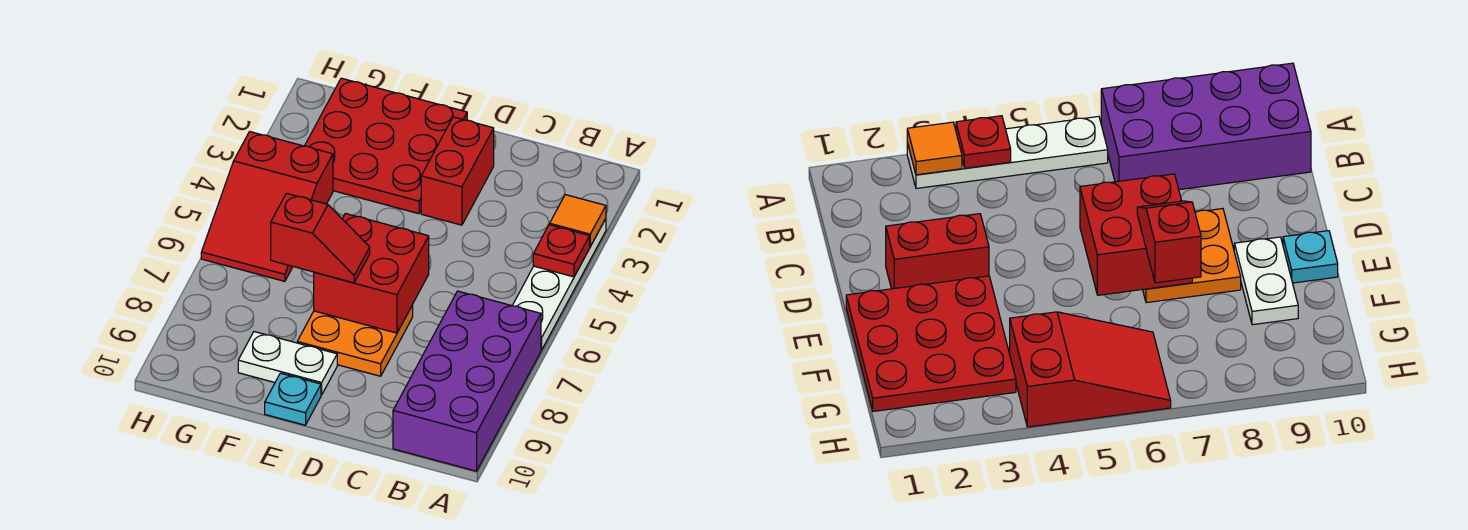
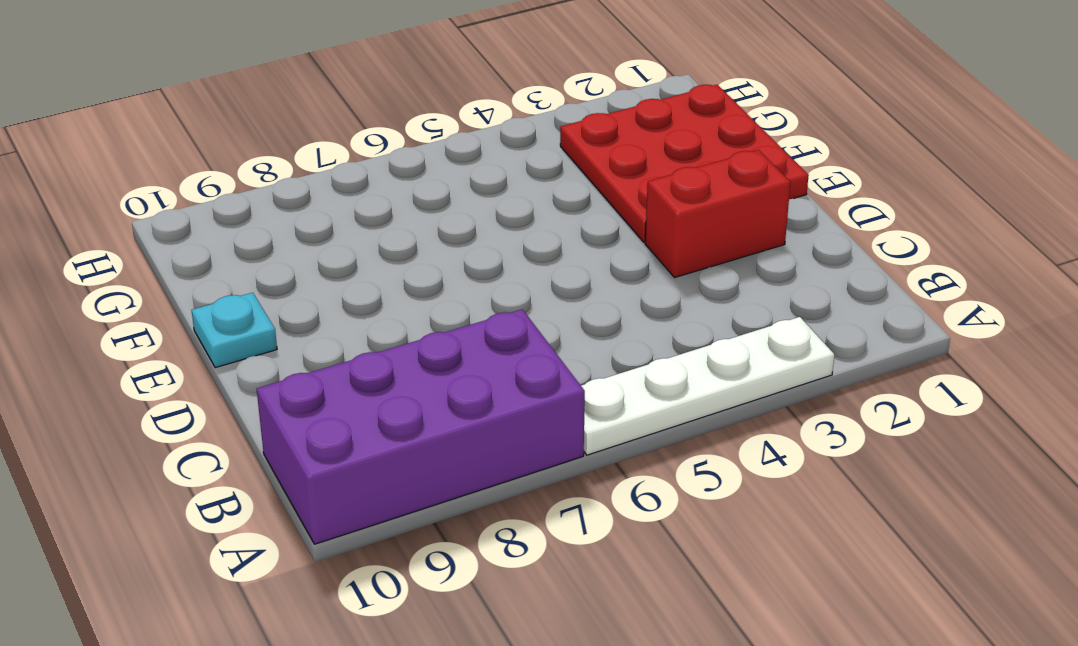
none -> orange plate D7:E8 level 1
none -> white plate E9:F9 level 1
none -> red slope G4:H6 level 1 top 4

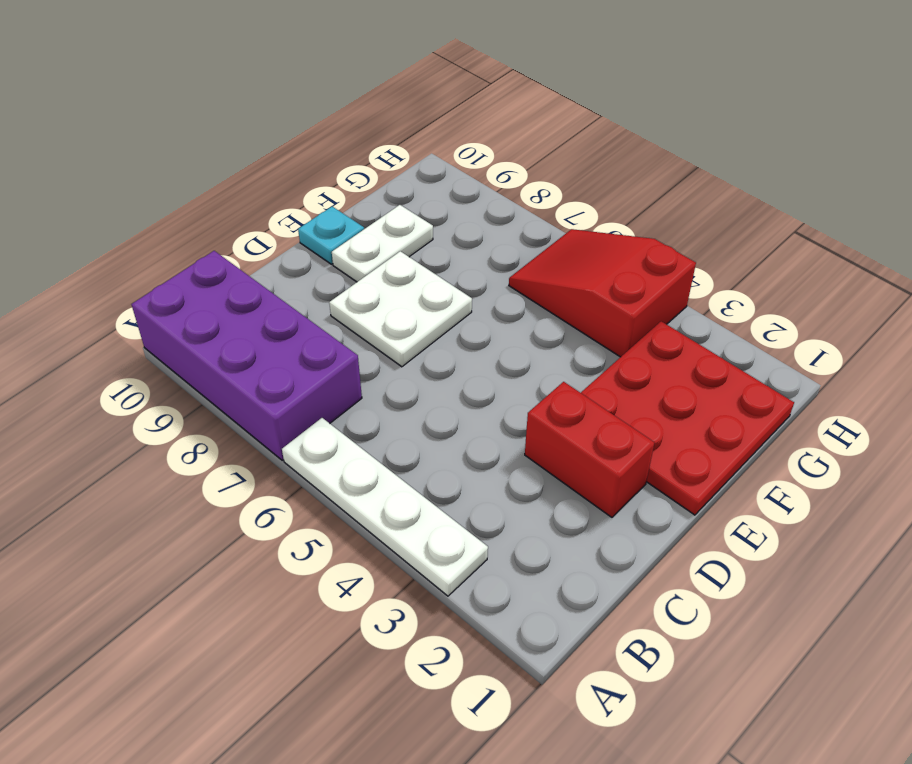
white plate D7:E8 level 1 -> orange plate D7:E8 level 1
none -> orange tile A3 level 2
none -> red plate A4 level 2
none -> red brick D6:E7 level 2

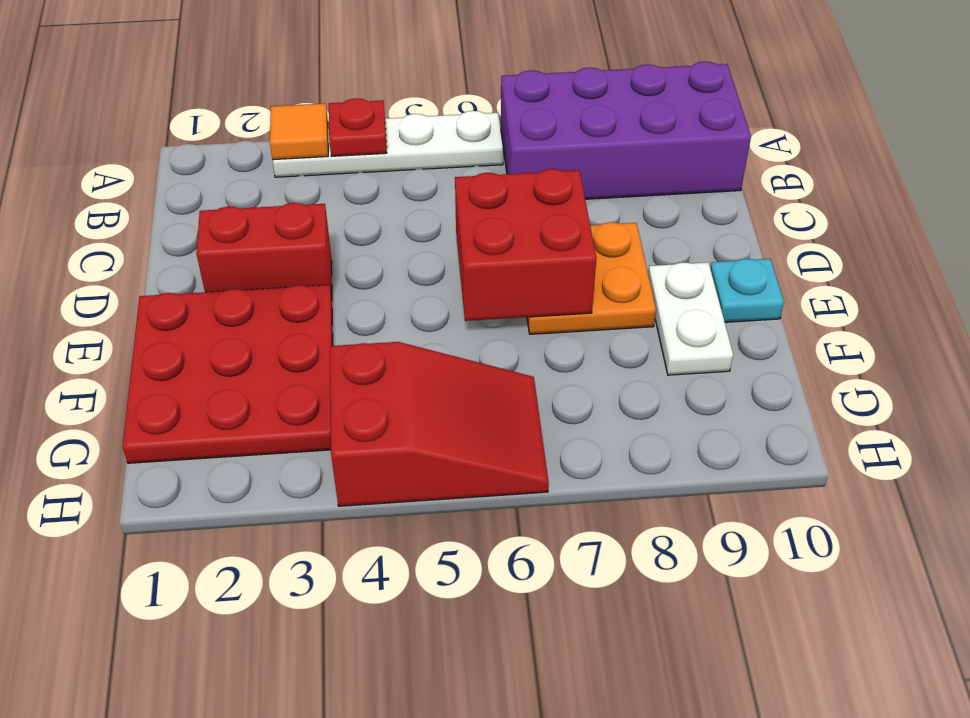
none -> red slope E7:F7 level 3 top F

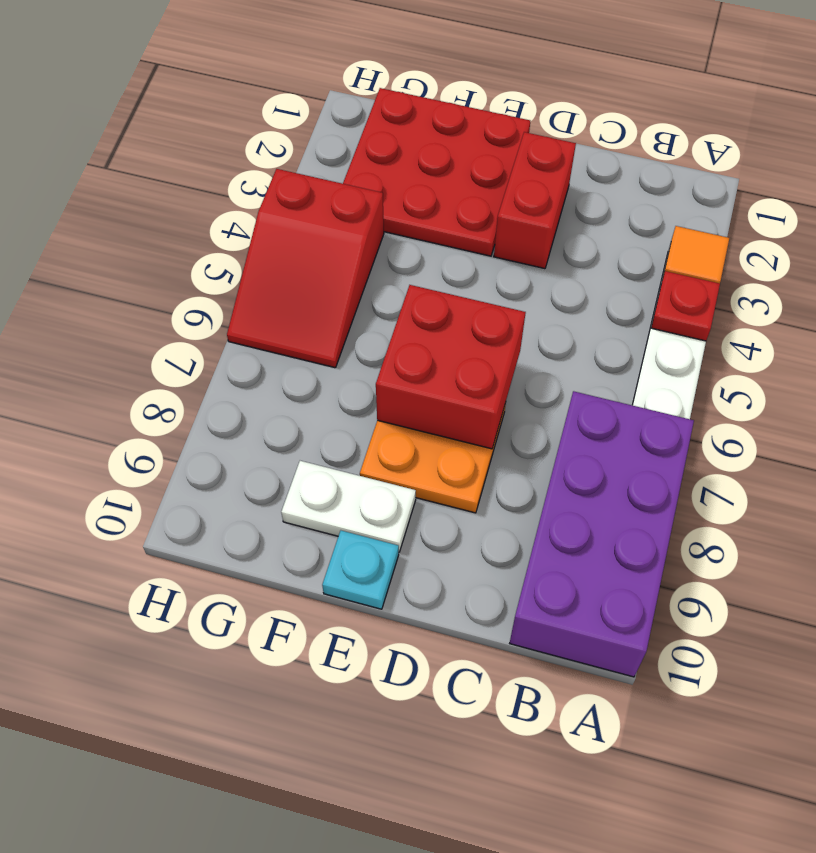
none -> red slope E7:F7 level 3 top F

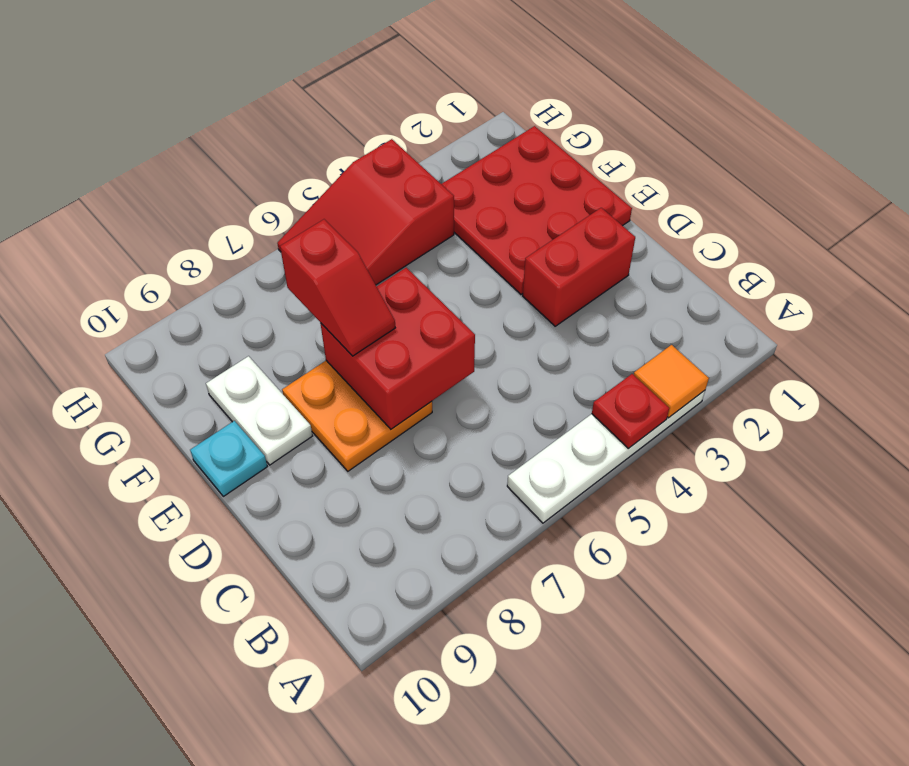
none -> purple brick A7:B10 level 1

